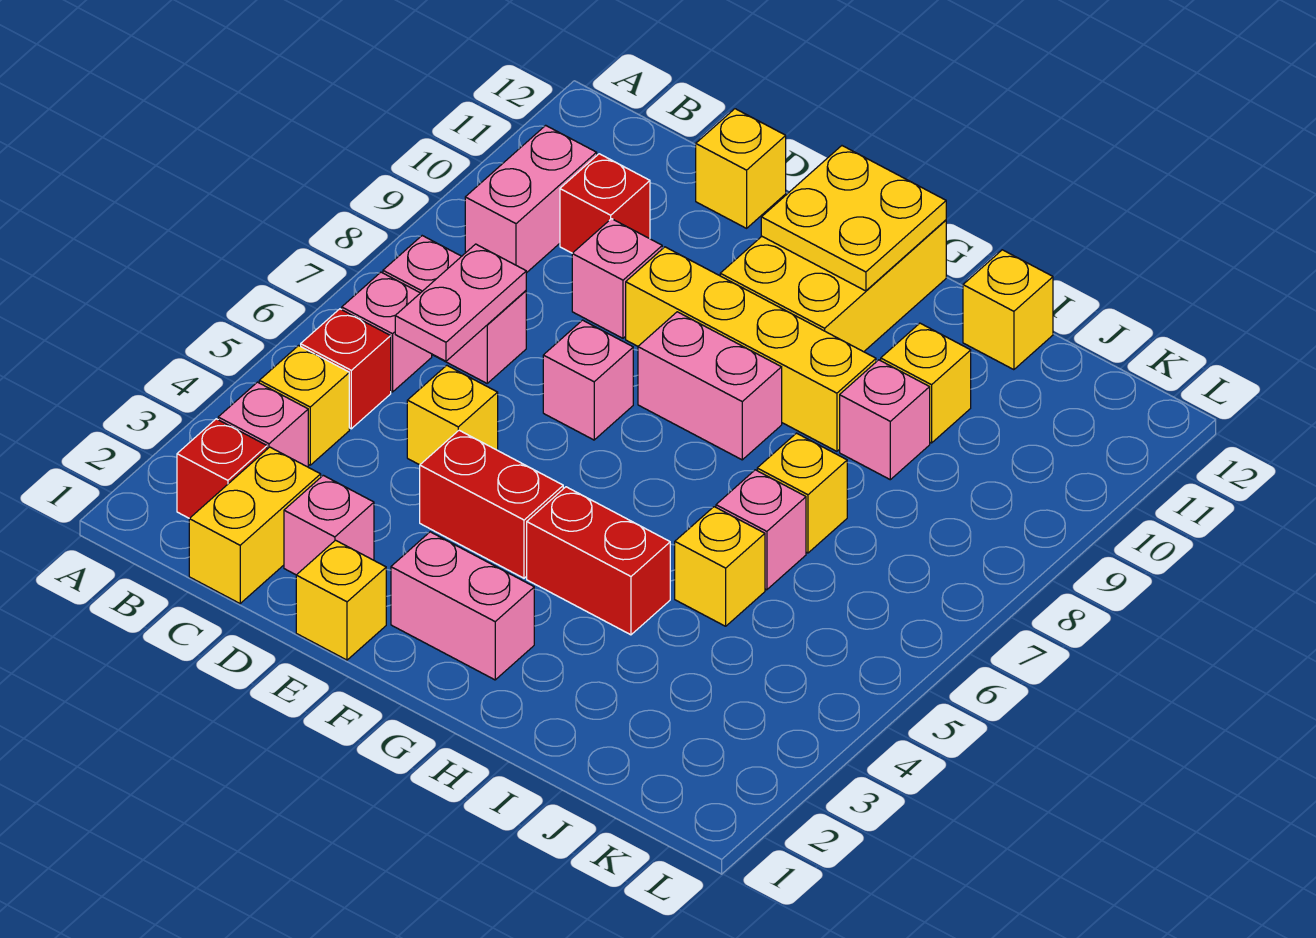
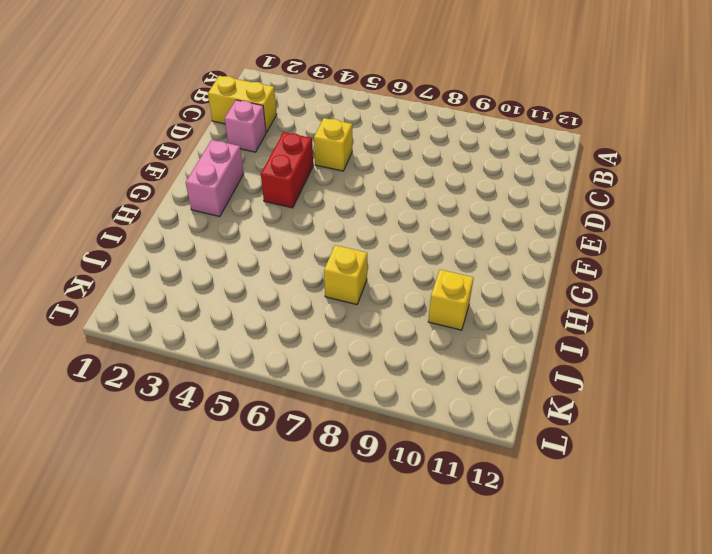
none -> red brick B2 level 1
none -> pink brick B3 level 1
none -> yellow brick B4 level 1

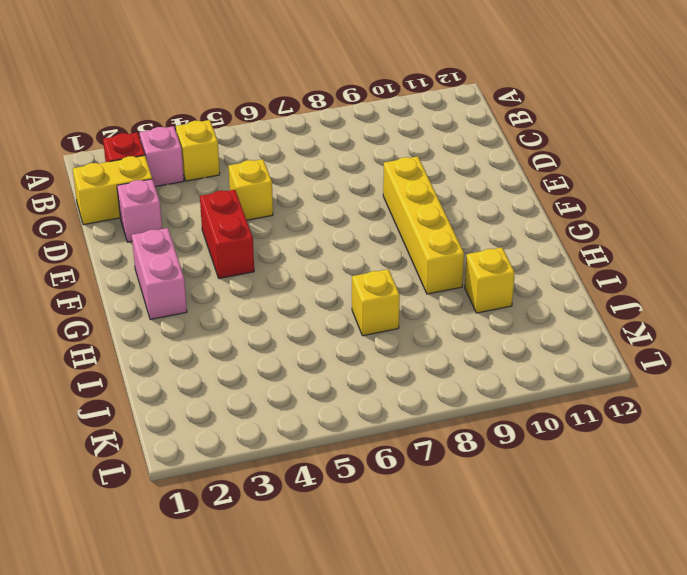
none -> red brick B5 level 1
none -> pink brick B6 level 1
none -> pink brick B7:C7 level 1

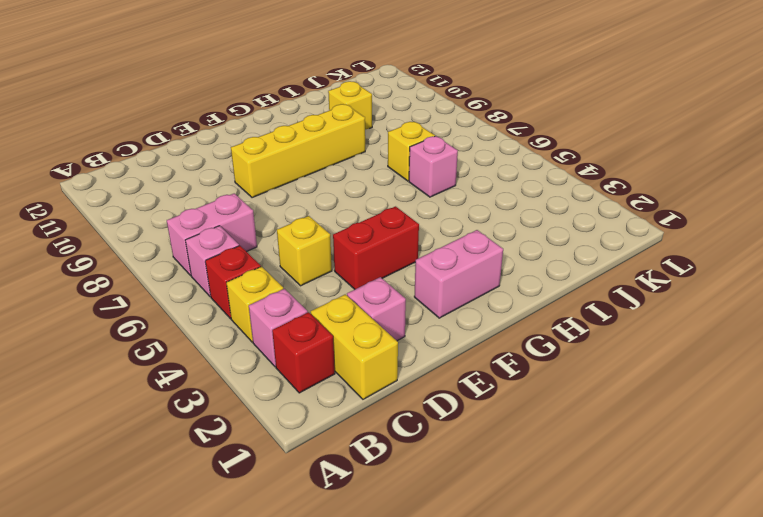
none -> pink brick B9:B10 level 1
none -> red brick C10 level 1
none -> pink brick D9 level 1

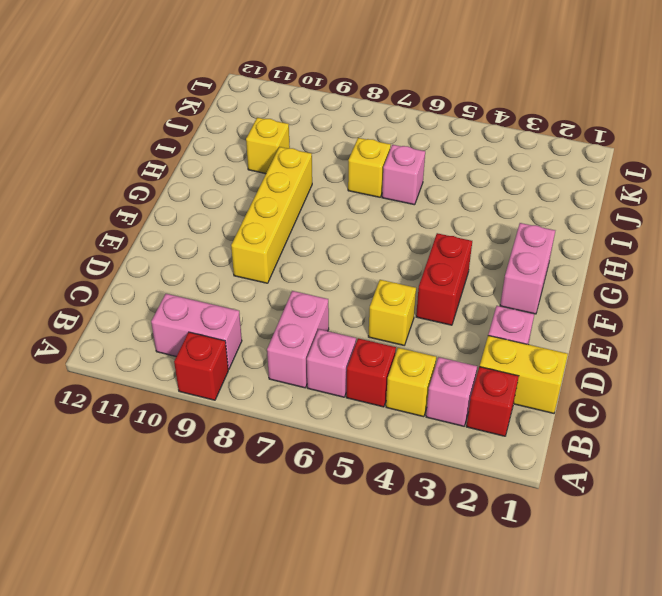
red brick A9 level 1 -> red brick C10 level 1
none -> pink brick D9 level 1
none -> yellow brick D12 level 1
none -> yellow brick E1 level 1

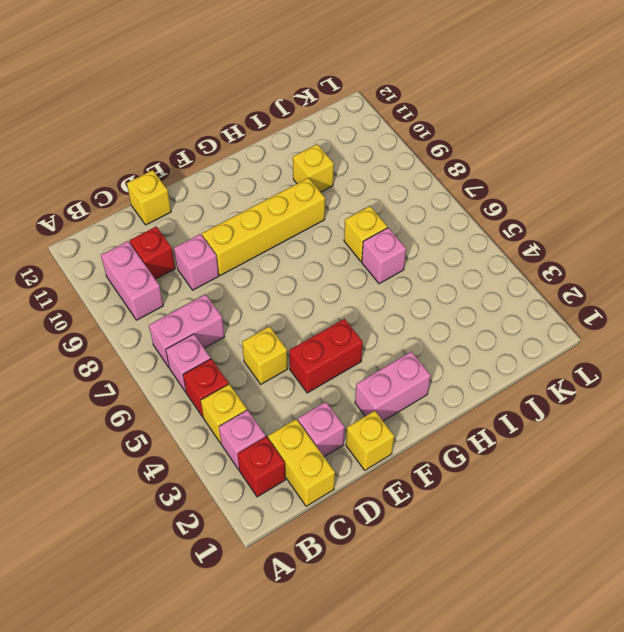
none -> pink brick E7 level 1
none -> pink brick F8:G8 level 1
none -> yellow brick F10:G12 level 1

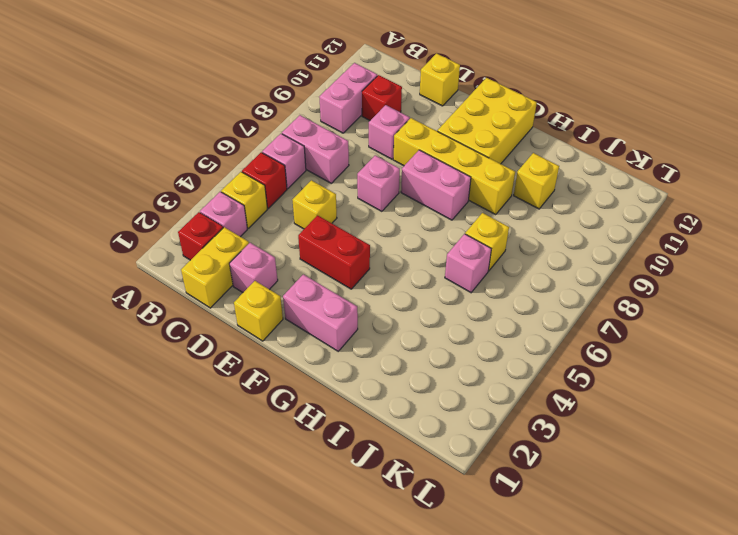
none -> red brick G4:H4 level 1
none -> yellow brick I5 level 1
none -> pink brick I9 level 1

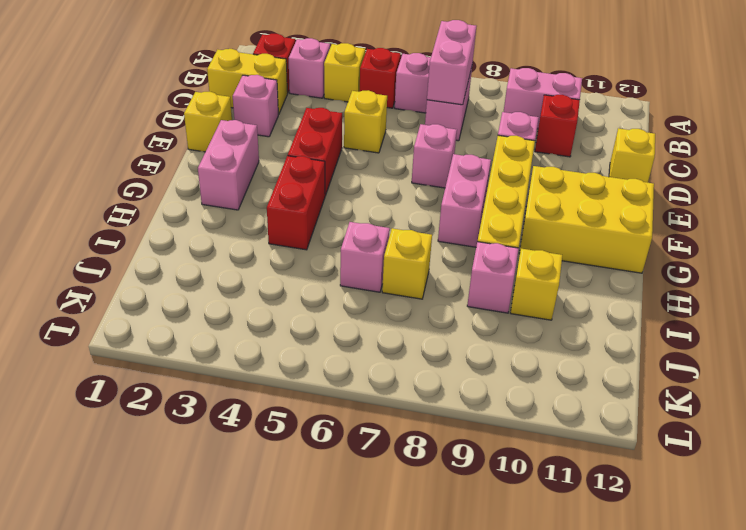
pink brick B7:C7 level 2 -> pink plate C6:C7 level 2
none -> yellow brick I5 level 1
none -> yellow brick I12 level 1
none -> yellow plate F11:G12 level 2

